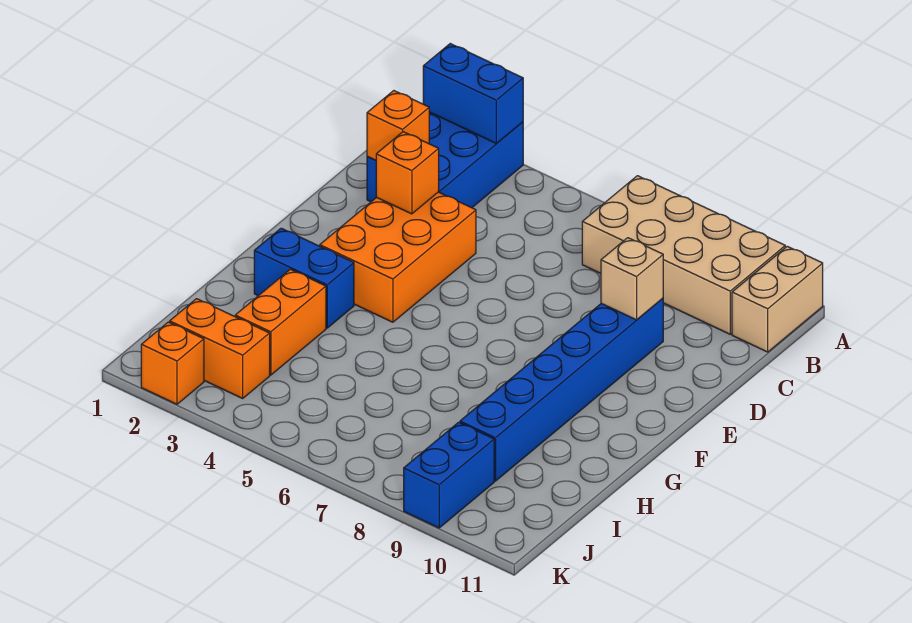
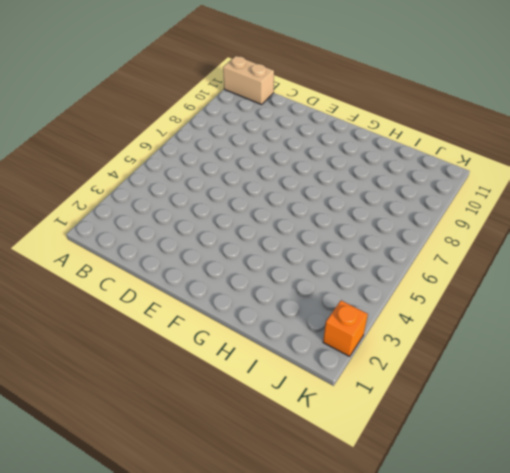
none -> blue brick A2:C3 level 1
none -> tan brick A7:B10 level 1
none -> orange brick D3:F4 level 1

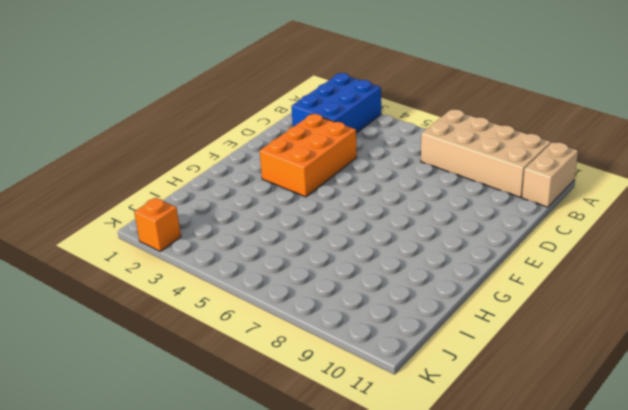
none -> blue brick D9:I9 level 1
none -> blue brick G2:G3 level 1
none -> orange brick H3:I3 level 1

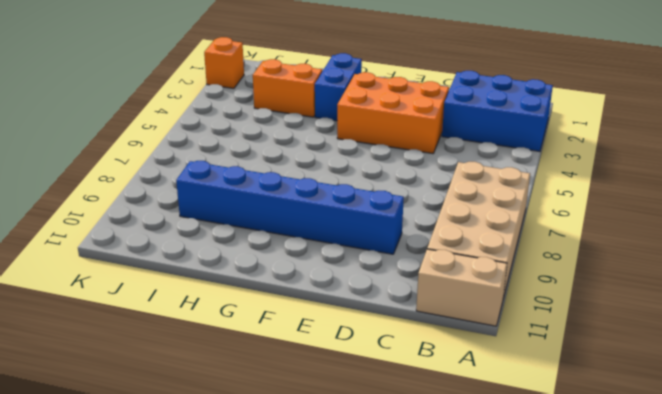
none -> orange brick J2:J3 level 1
none -> blue brick J9:K9 level 1
none -> blue brick A2:A3 level 2

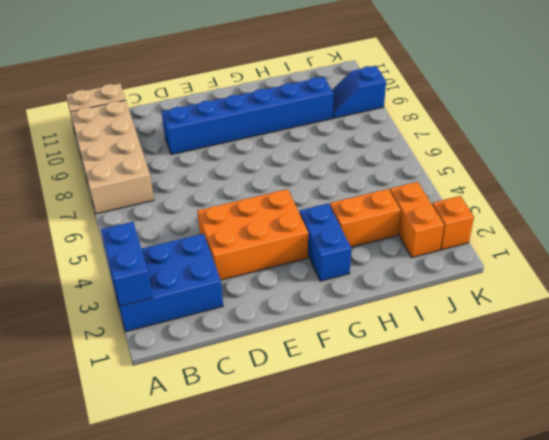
blue slope J9:K9 level 1 top K -> blue brick J9:K9 level 1
none -> orange brick C2 level 2
none -> orange brick D3 level 2
none -> tan brick D9 level 2

